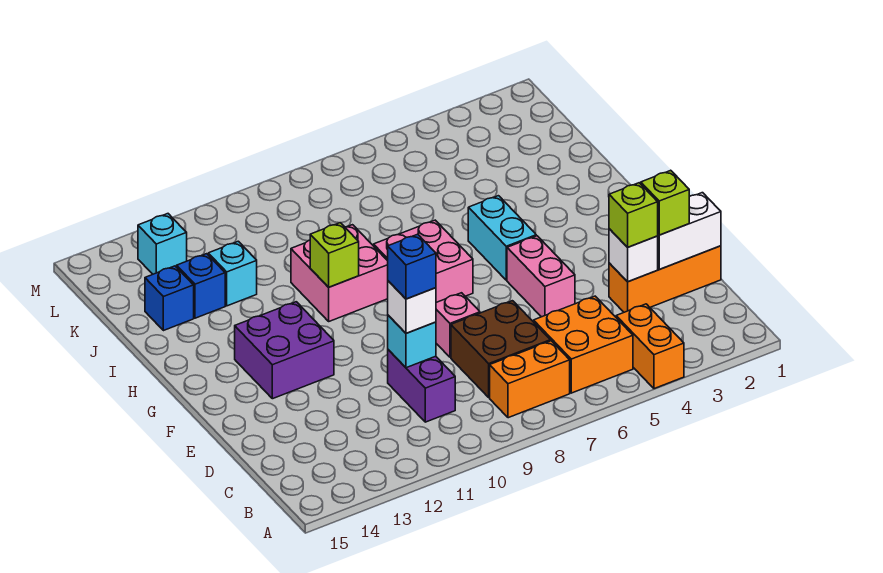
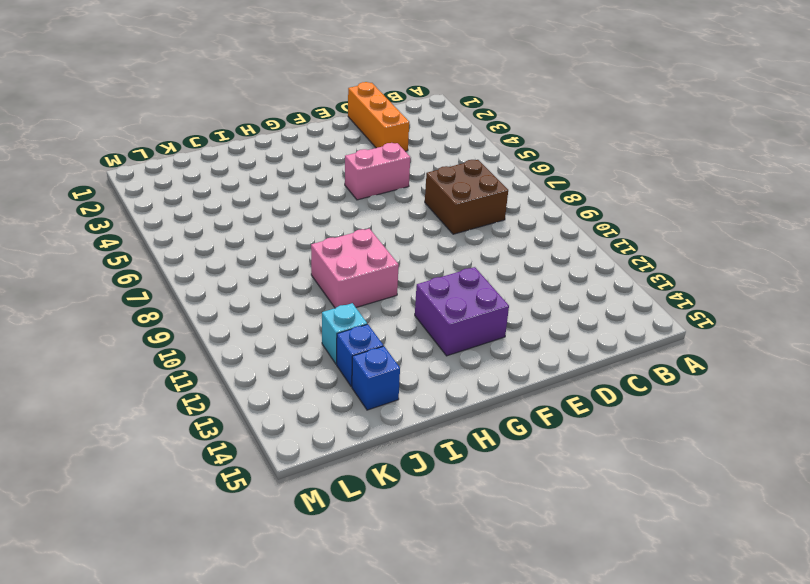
none -> orange brick A4:B4 level 1
none -> orange brick B5:C6 level 1
none -> orange brick B7:B8 level 1

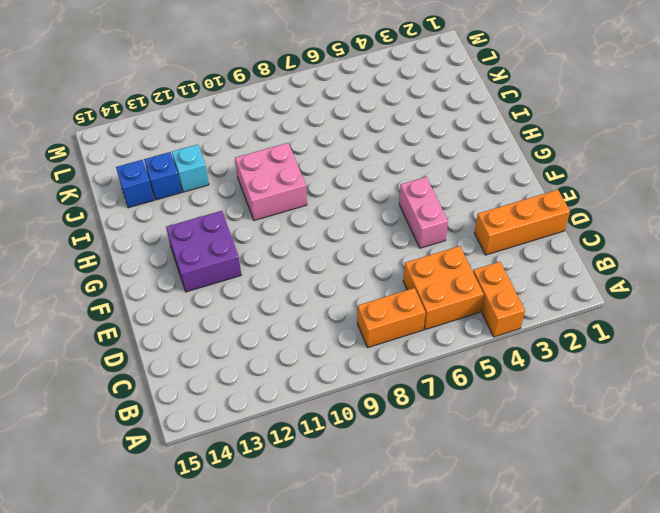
none -> brown brick C7:D8 level 1
none -> purple brick C10:D10 level 1
none -> pink brick E8 level 1

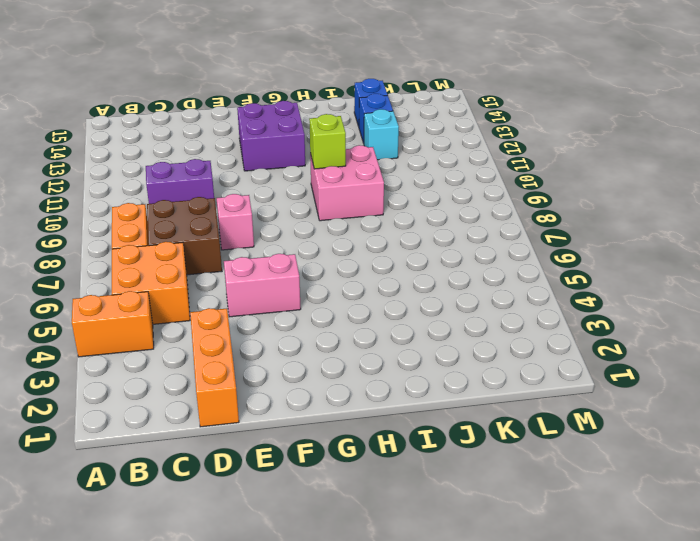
none -> cyan brick G5:H5 level 1
none -> pink brick G7:H8 level 1
none -> cyan brick L13 level 1

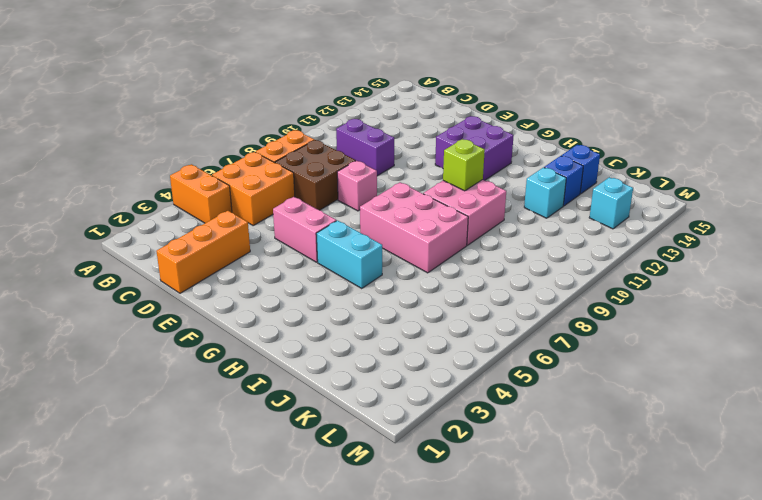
pink brick G7:I8 level 1 -> pink brick G7:H8 level 1
none -> white brick D1:D2 level 2
none -> white brick D3 level 2
none -> cyan brick D10 level 2

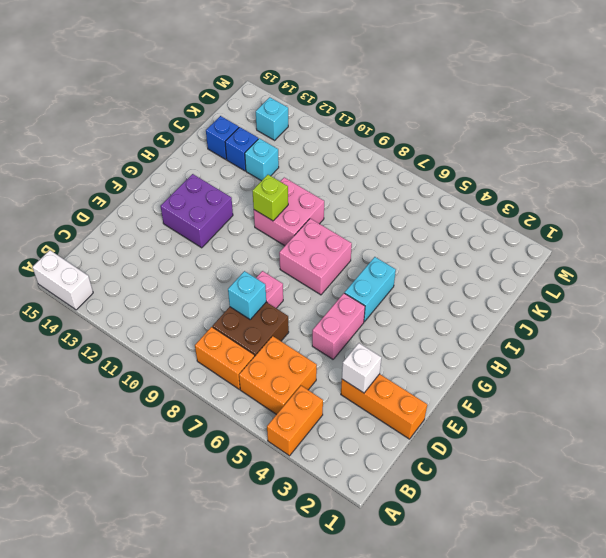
white brick A14:A15 level 1 -> white brick D1:D2 level 2
cyan brick D8 level 2 -> cyan brick D10 level 2
none -> purple brick C10:D10 level 1
none -> lime brick D2 level 3
none -> lime brick D3 level 3

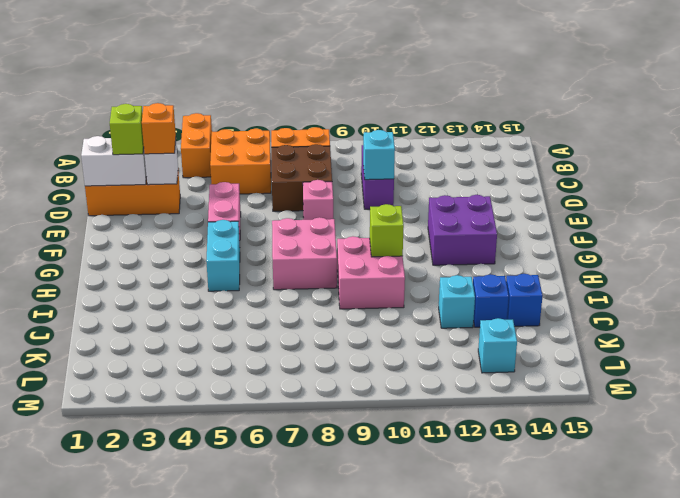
orange brick D3 level 3 -> lime brick D3 level 3
none -> white brick D10 level 3
none -> blue brick D10 level 4

